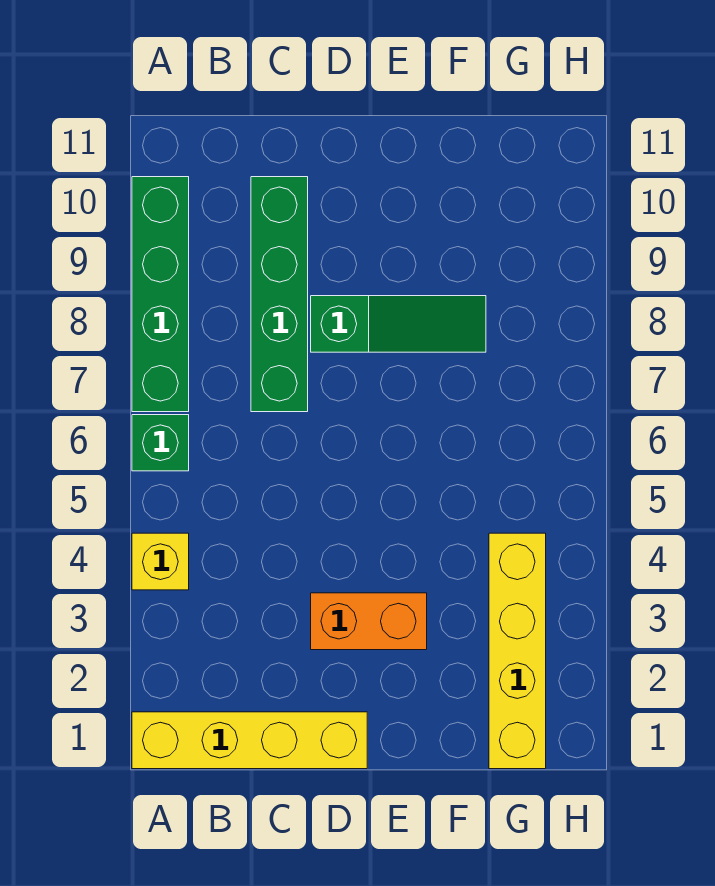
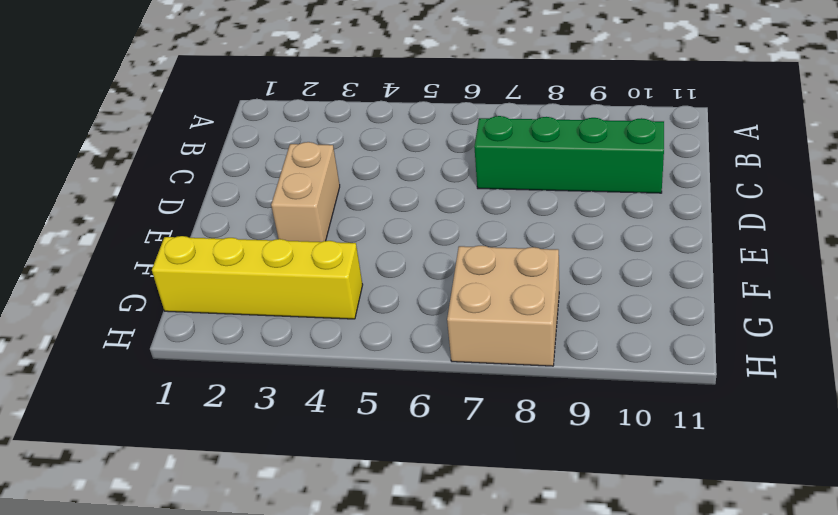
tan brick D3:E3 level 1 -> orange brick D3:E3 level 1
tan brick G7:H8 level 1 -> none
none -> yellow brick A1:D1 level 1
none -> yellow brick A4 level 1

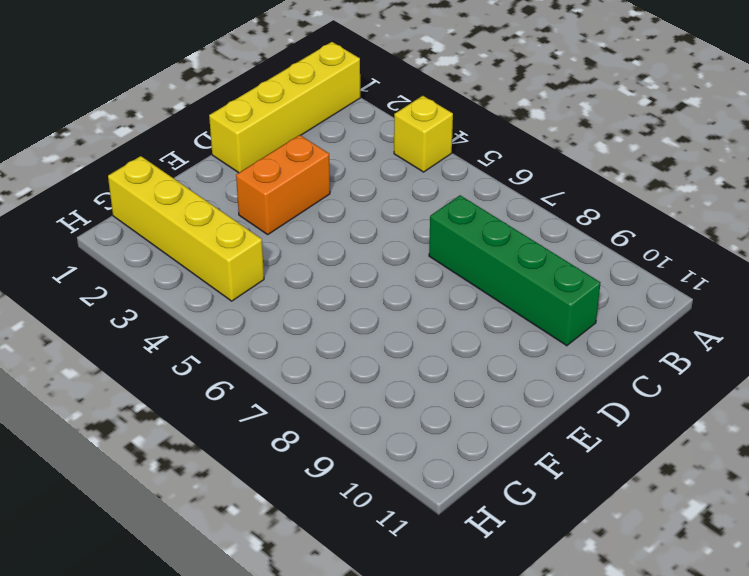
none -> green brick A6 level 1
none -> green brick A7:A10 level 1

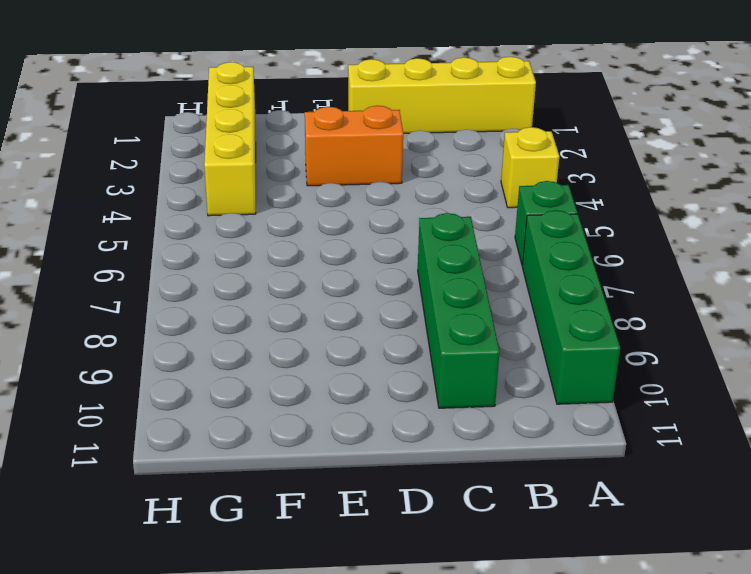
none -> green slope D8:F8 level 1 top D

